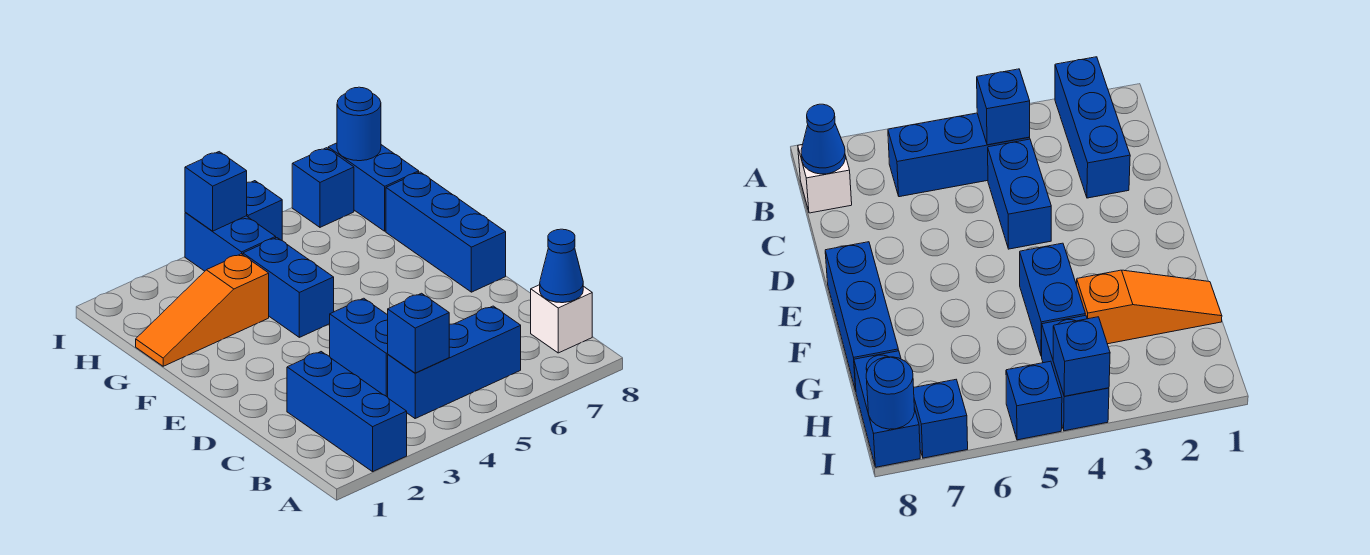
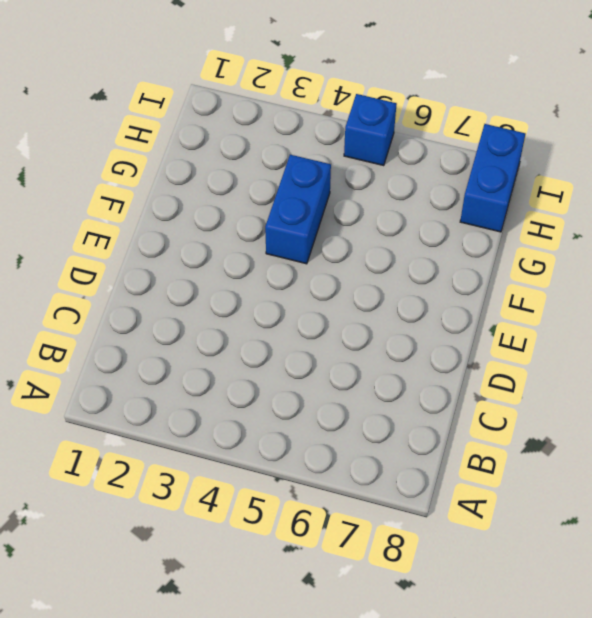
none -> blue brick A2:C2 level 1
none -> blue brick B4:B6 level 1
none -> white brick B8 level 1

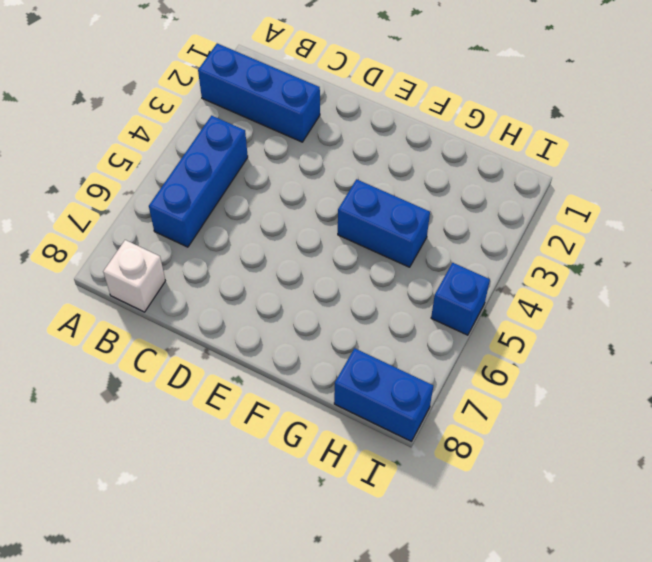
none -> blue brick C4:D4 level 1
none -> blue brick E8:G8 level 1
none -> orange slope G1:G3 level 1 top 3

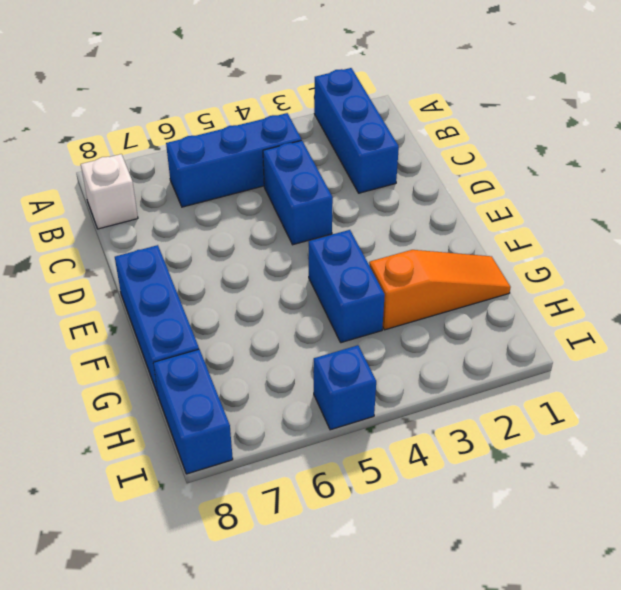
none -> blue brick H4:I4 level 1
none -> blue brick I7 level 1
none -> blue brick B4 level 2

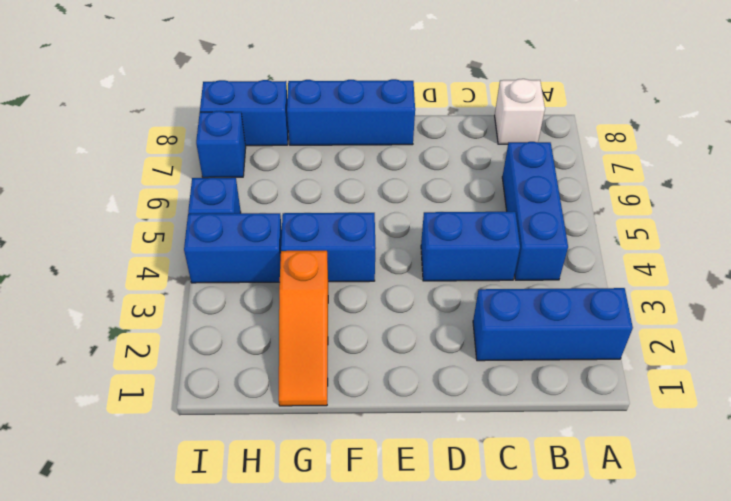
none -> blue brick B4 level 2
none -> blue cone B8 level 2
none -> blue brick I4 level 2

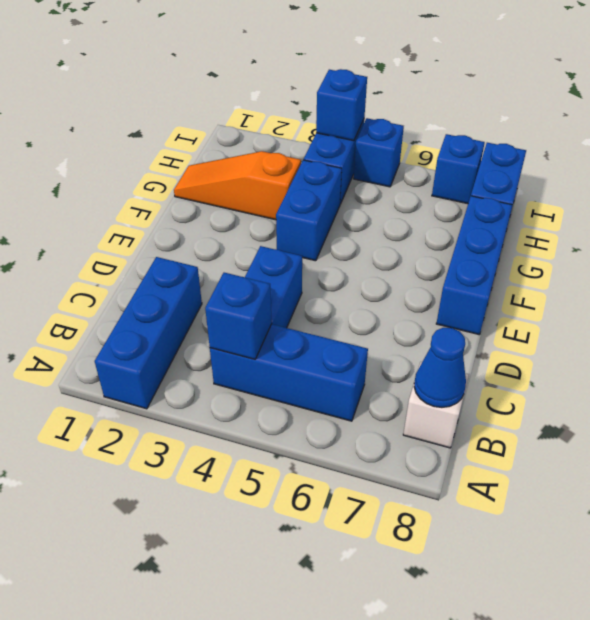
none -> blue round brick I8 level 2

